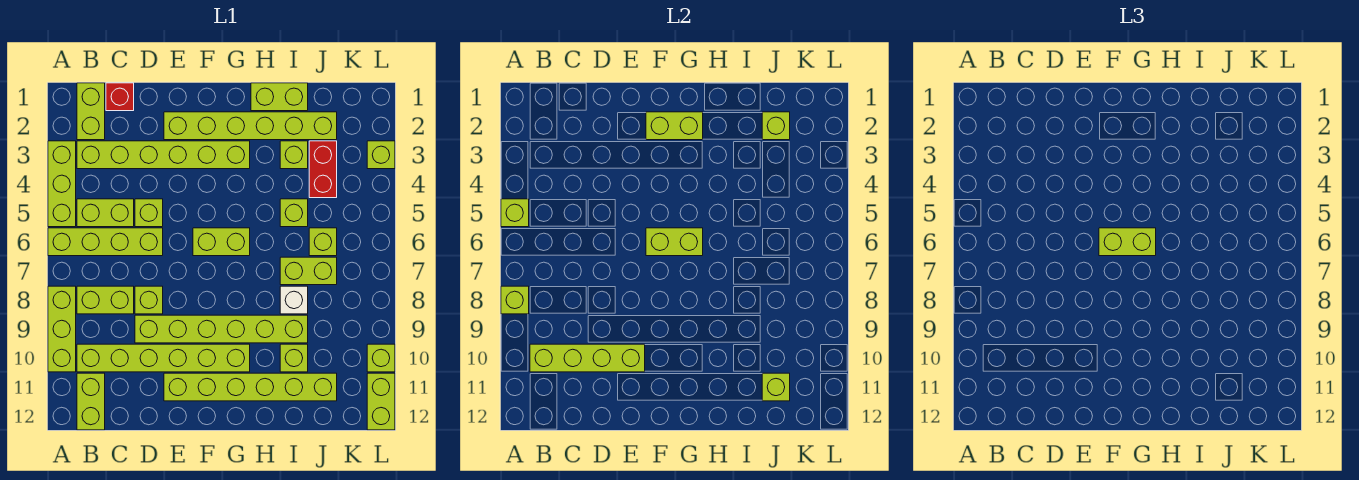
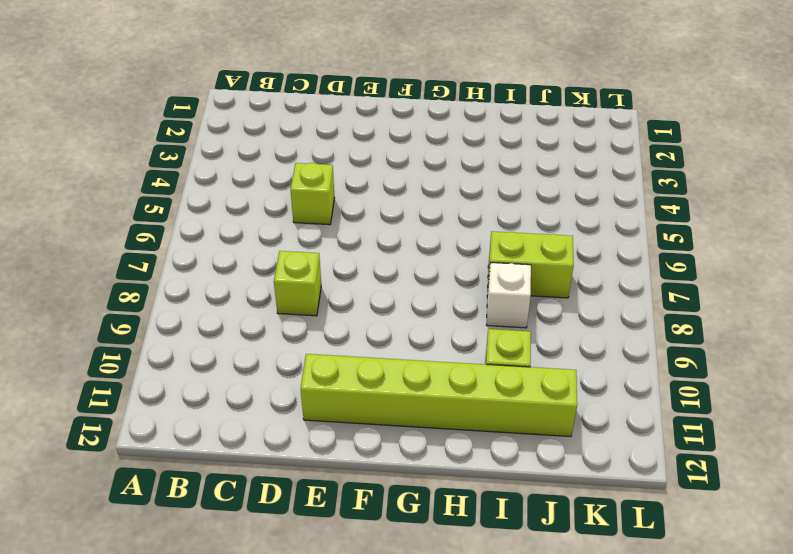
none -> lime brick A3:A5 level 1
none -> lime brick A6:D6 level 1
none -> lime brick A8:A10 level 1
none -> lime brick B1:B2 level 1

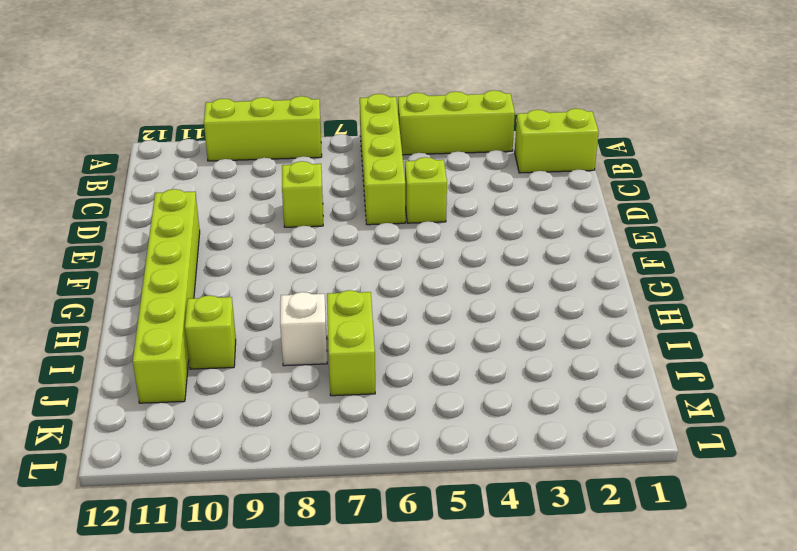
none -> lime brick B3:G3 level 1
none -> lime brick B5:C5 level 1
none -> lime brick B8:C8 level 1
none -> lime brick B10:G10 level 1

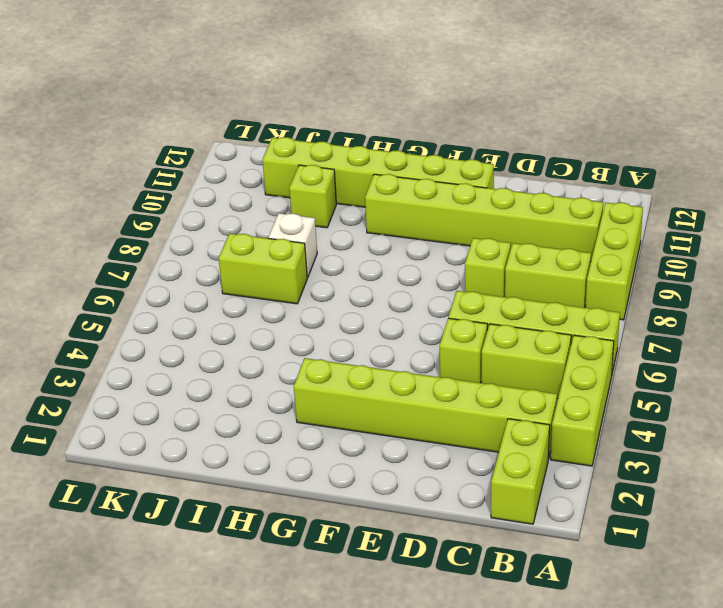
none -> lime brick B11:B12 level 1
none -> red brick C1 level 1
none -> lime brick D9:I9 level 1
none -> lime brick E2:J2 level 1

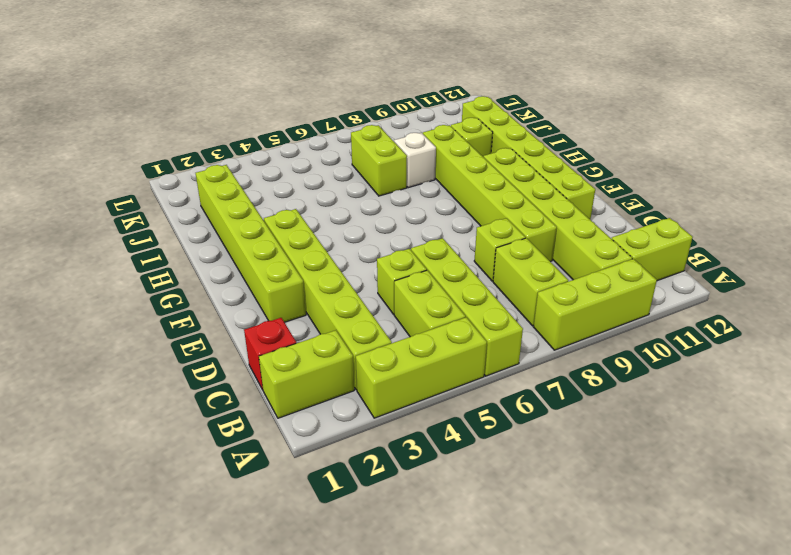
none -> lime brick F6:G6 level 1
none -> lime brick H1:I1 level 1
none -> lime brick I3 level 1
none -> lime brick I5 level 1

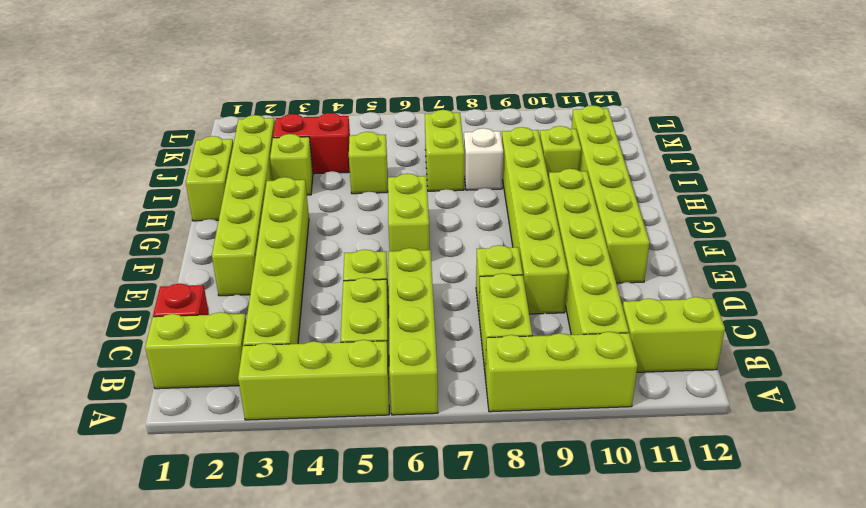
none -> lime brick J6 level 1
none -> lime brick L3 level 1
none -> lime brick L10 level 1
none -> lime brick L11:L12 level 1

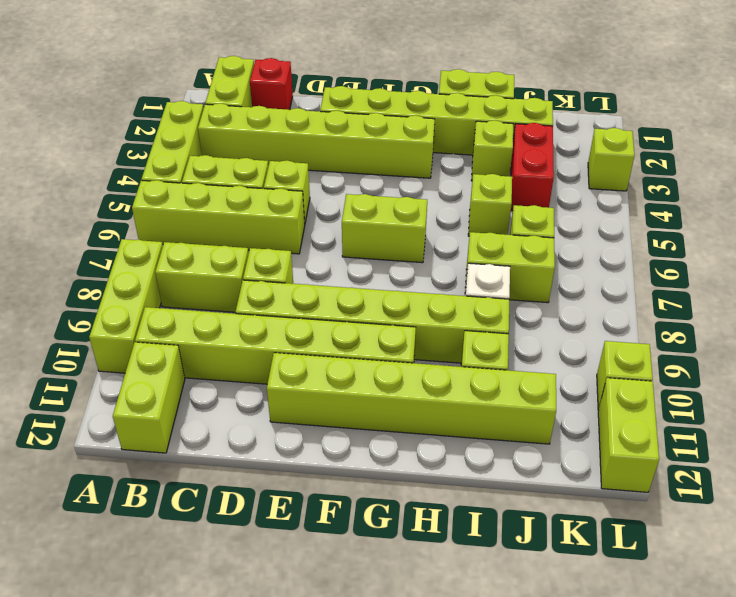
none -> lime brick A5 level 2
none -> lime brick A8 level 2
none -> lime brick B10:E10 level 2
none -> lime brick F2:G2 level 2

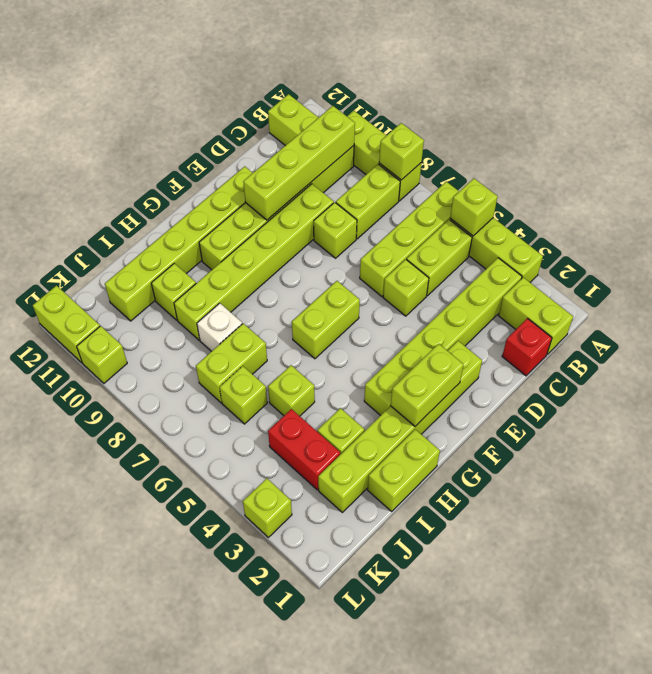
none -> lime brick F6:G6 level 2
none -> lime brick J2 level 2
none -> lime brick J11 level 2
none -> lime brick F6:G6 level 3

